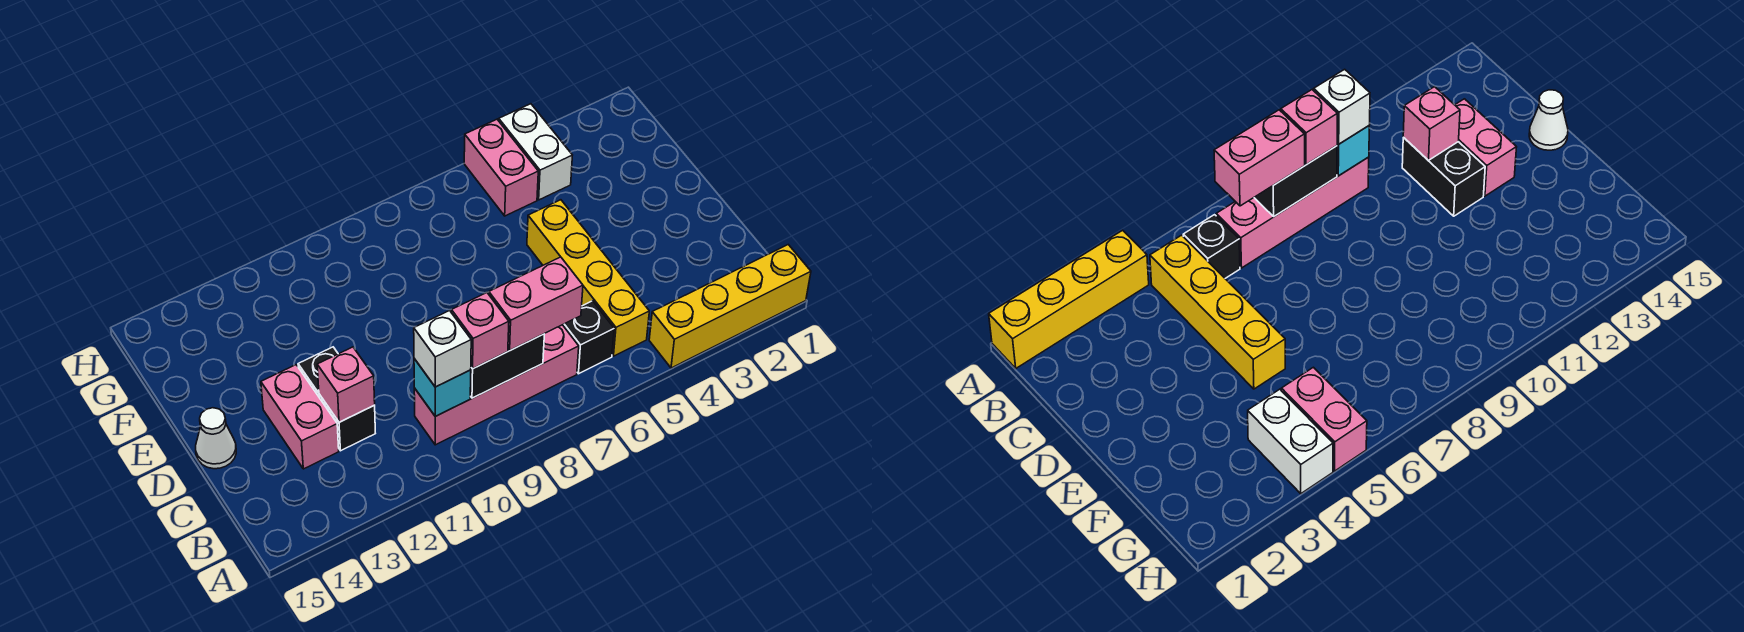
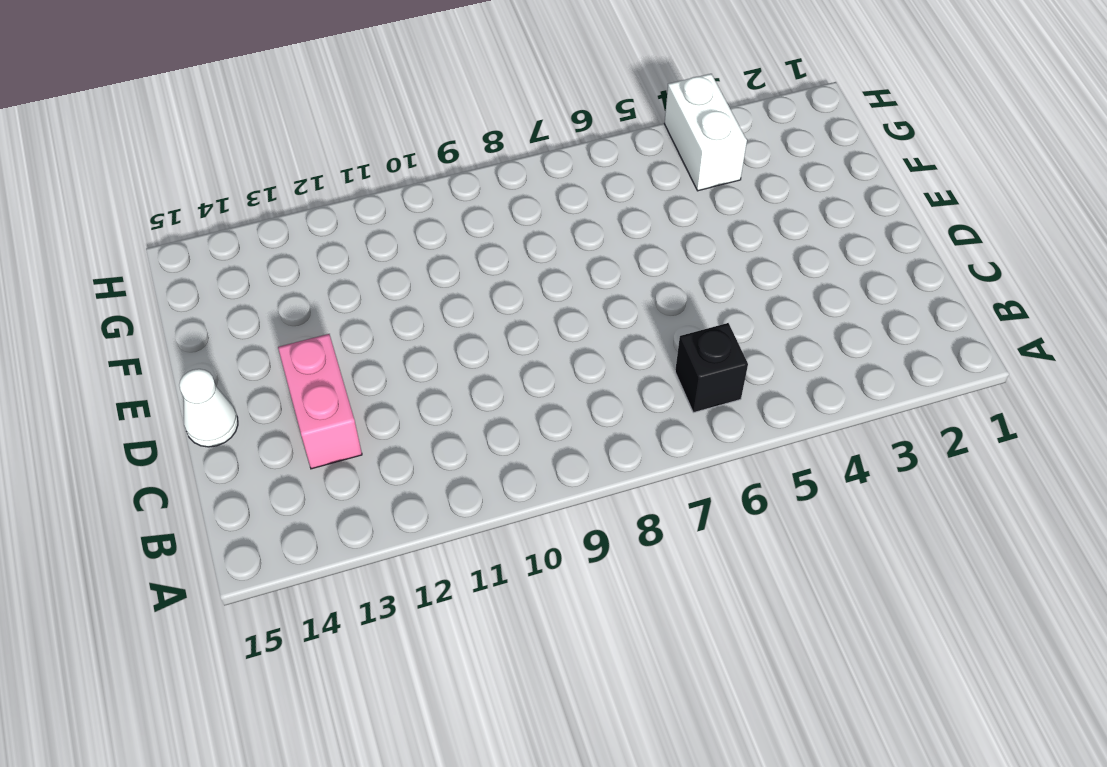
none -> yellow brick A1:A4 level 1
none -> yellow brick B5:E5 level 1
none -> pink brick B7:B10 level 1

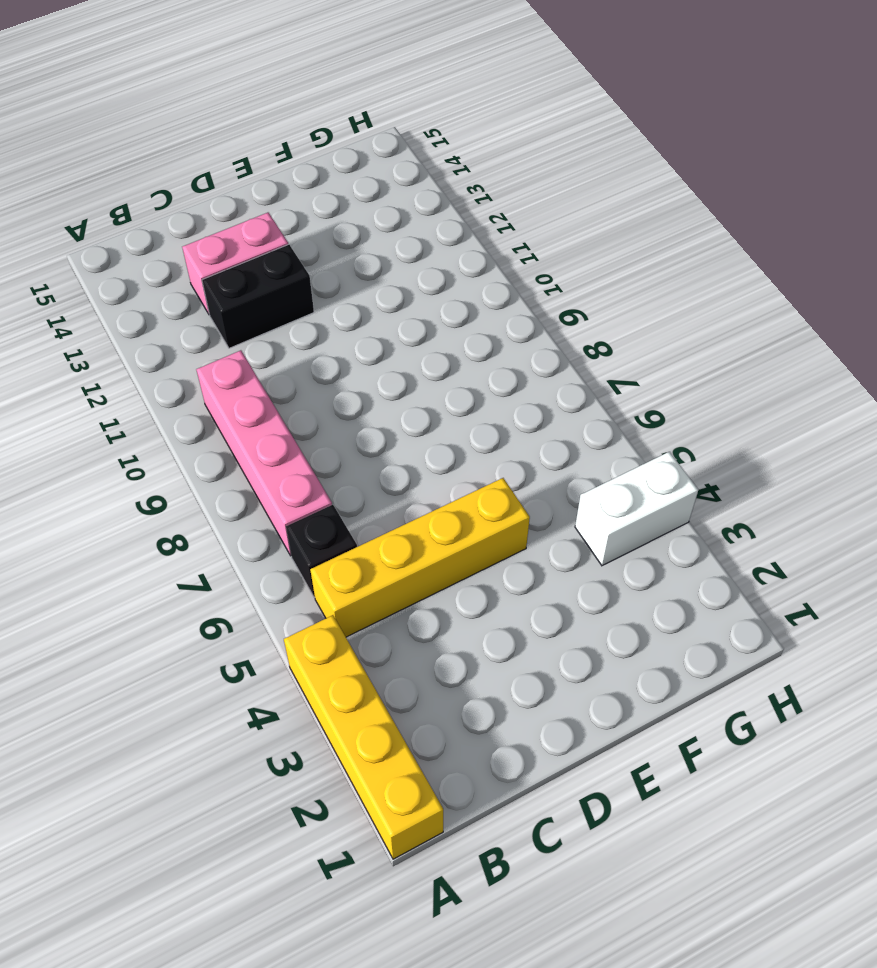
none -> white cone D15 level 1
none -> pink brick G5:H5 level 1
none -> black brick B8:B9 level 2

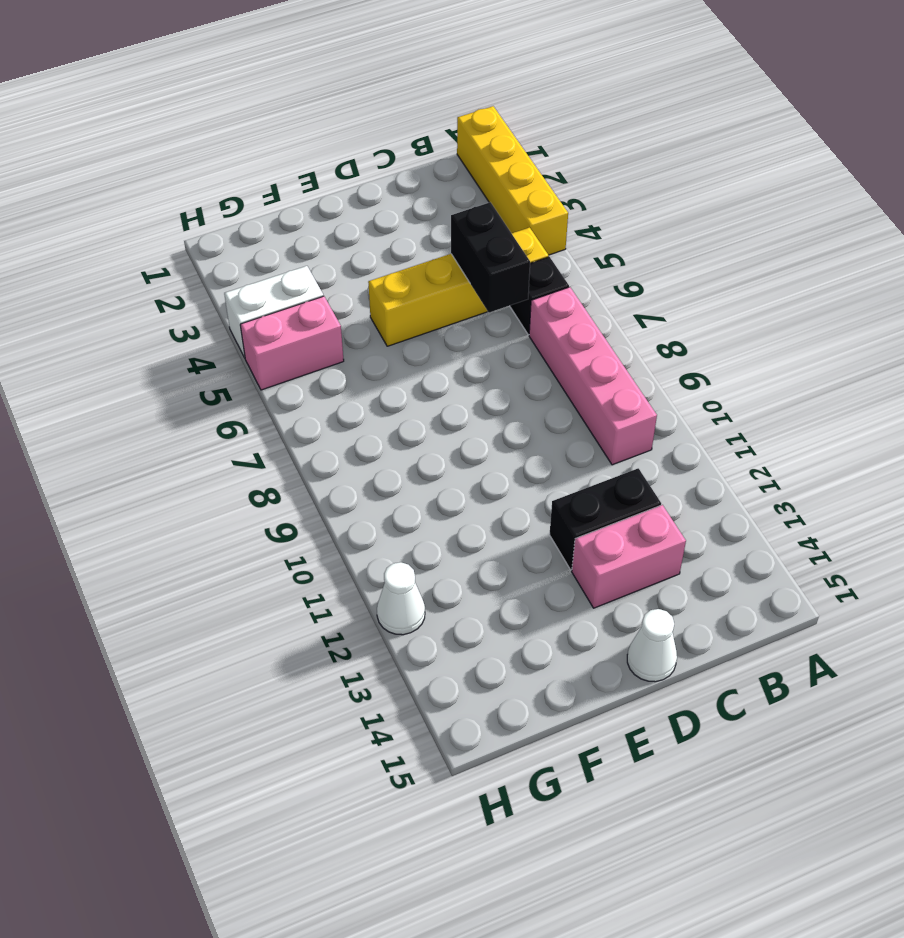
black brick C5:C6 level 2 -> black brick B8:B9 level 2
white cone H12 level 1 -> none
none -> cyan brick B10 level 2
none -> pink brick C12 level 2
none -> pink brick B7:B8 level 3

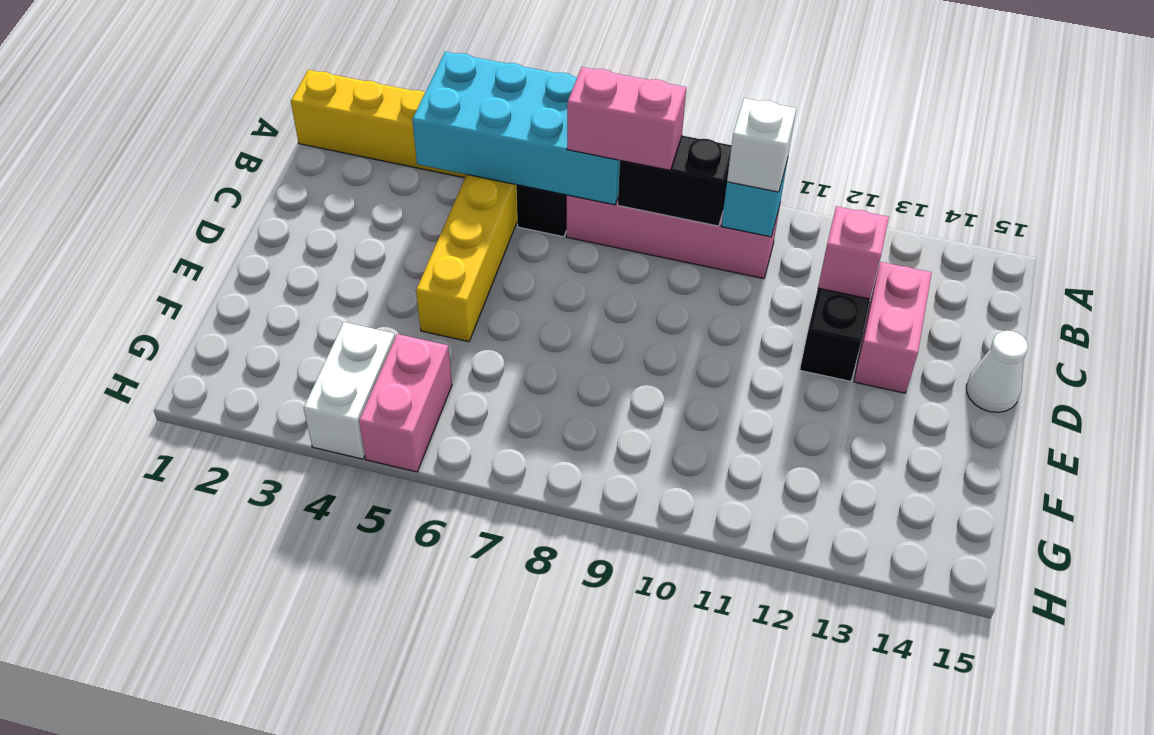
cyan brick A4:B7 level 2 -> none
none -> pink brick B9 level 3

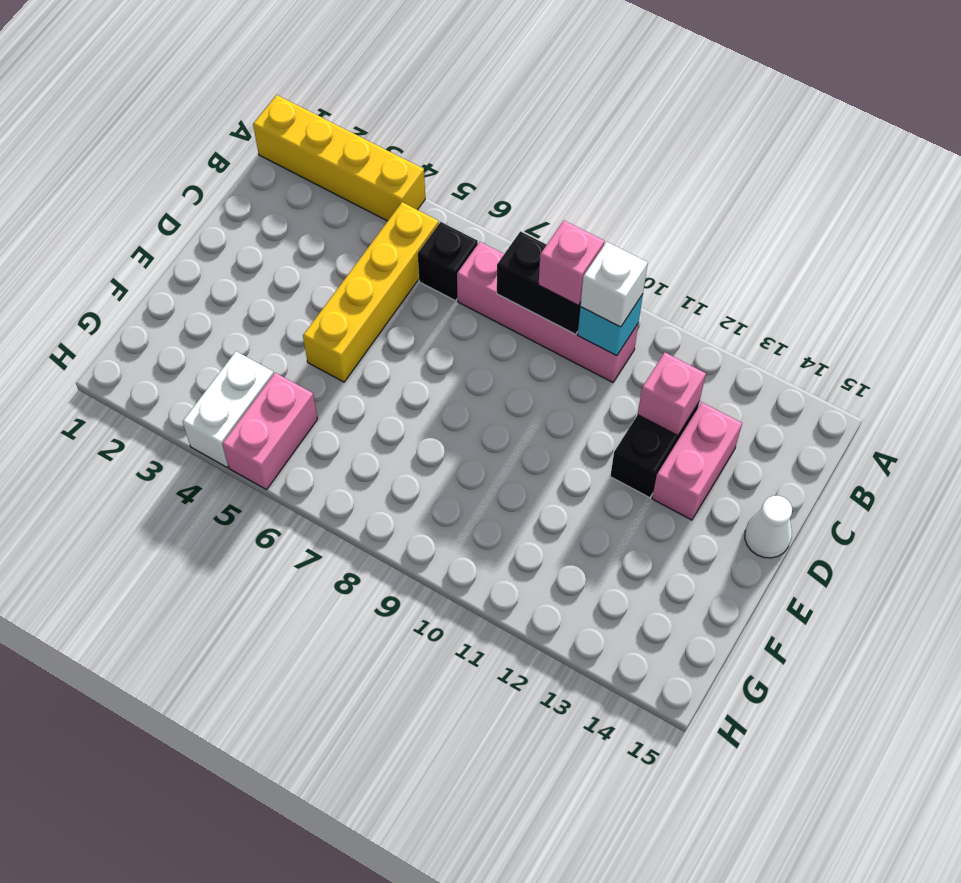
none -> pink brick B7:B8 level 3

